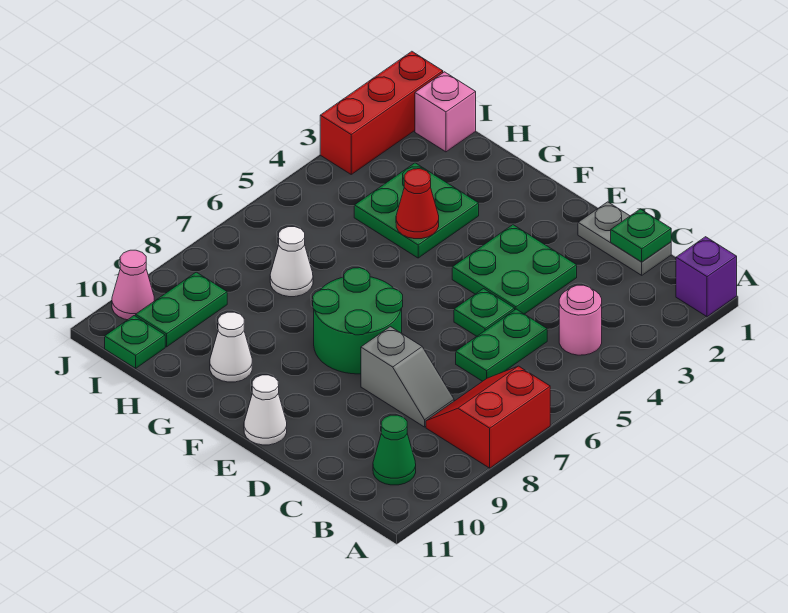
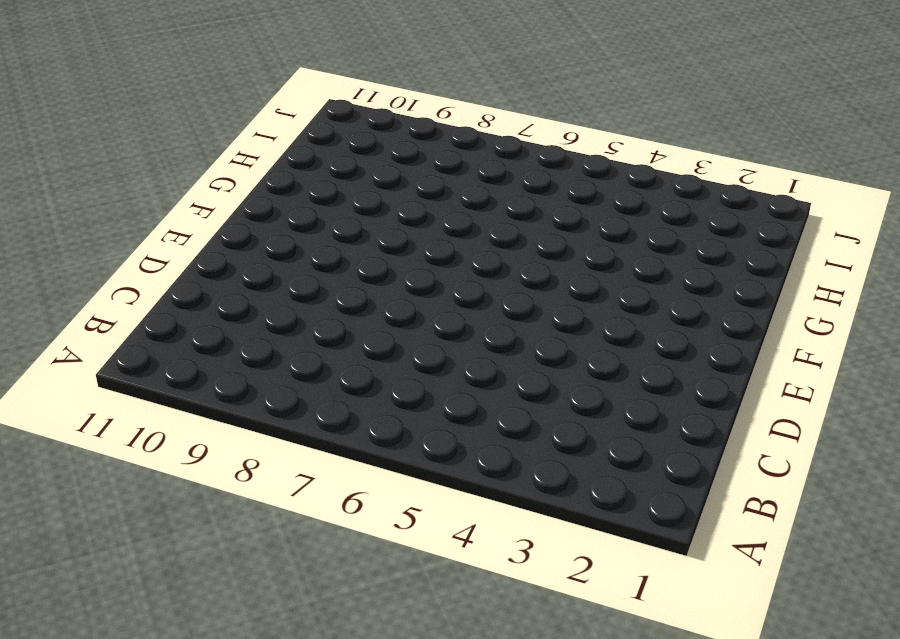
none -> purple brick A1 level 1
none -> red slope A7:B8 level 1 top A
none -> pink round brick B4 level 1

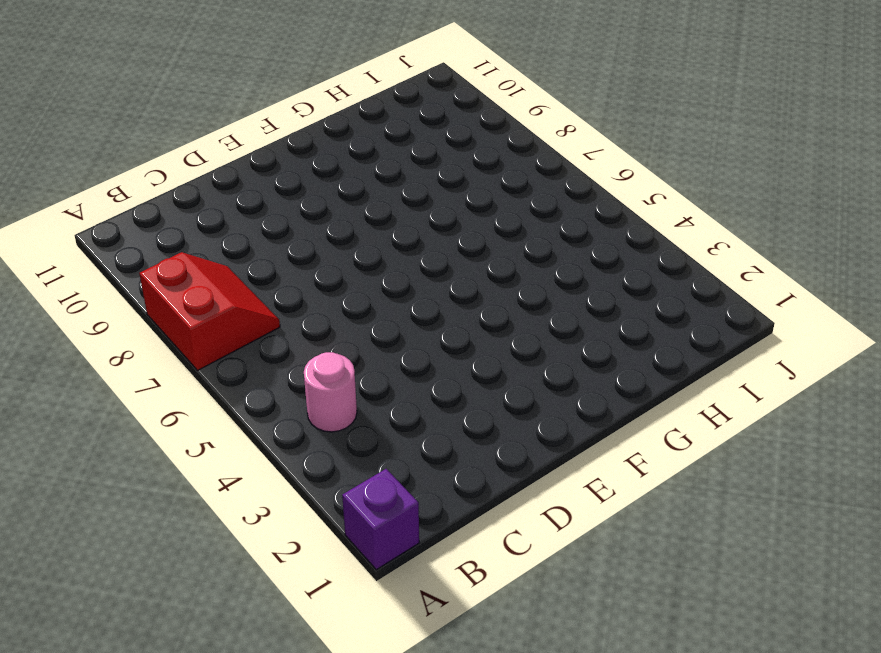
none -> green cone B10 level 1
none -> grey plate C1:D1 level 1
none -> green plate C5:C6 level 1

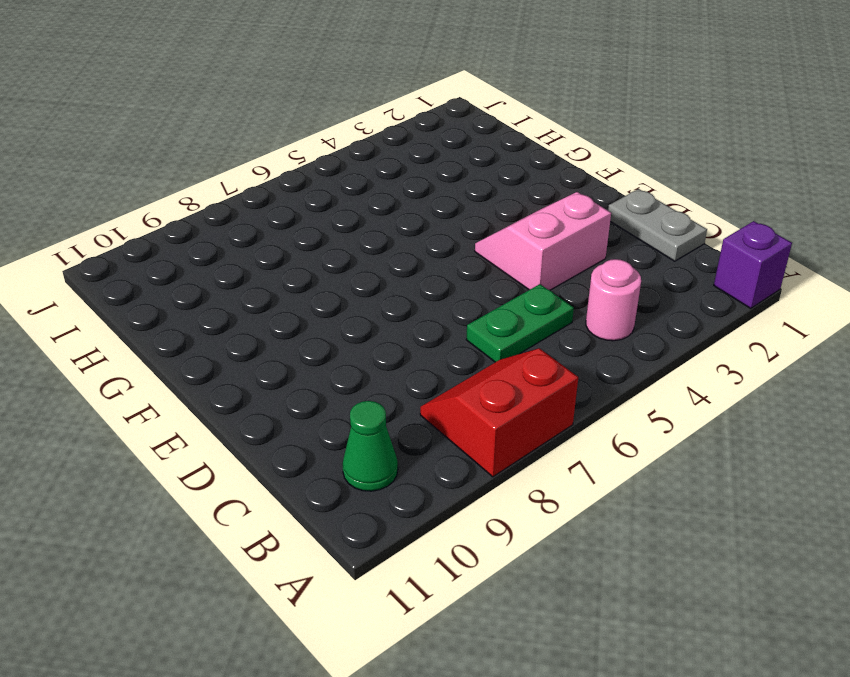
pink slope D3:E4 level 1 top D -> green plate D3:E4 level 1
none -> grey slope C8:D8 level 1 top D
none -> green plate D5 level 1
none -> green round brick E7:F8 level 1

